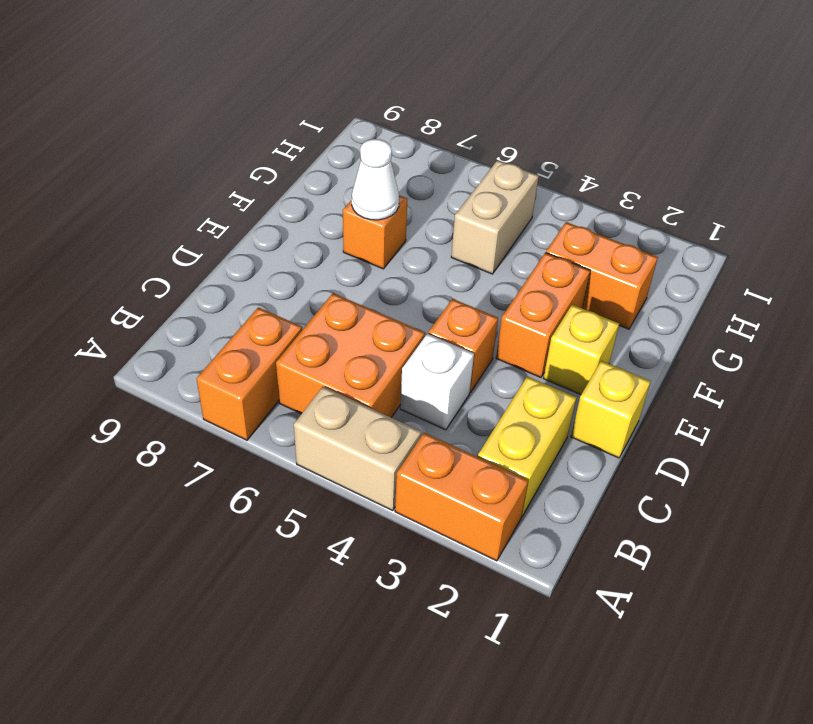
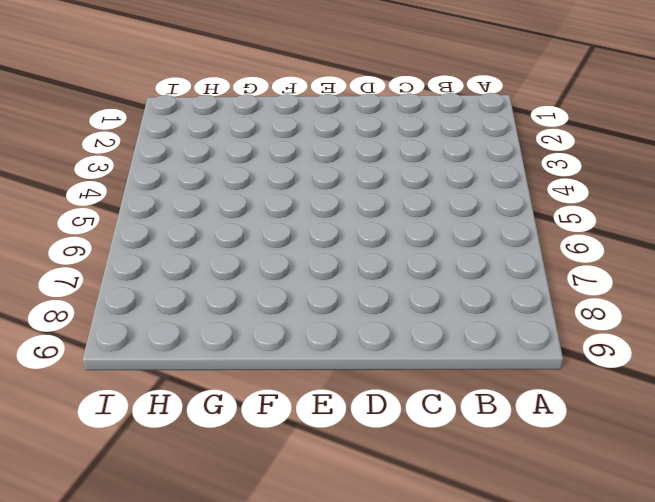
none -> orange brick A2:A3 level 1
none -> tan brick A4:A5 level 1
none -> orange brick A7:B7 level 1

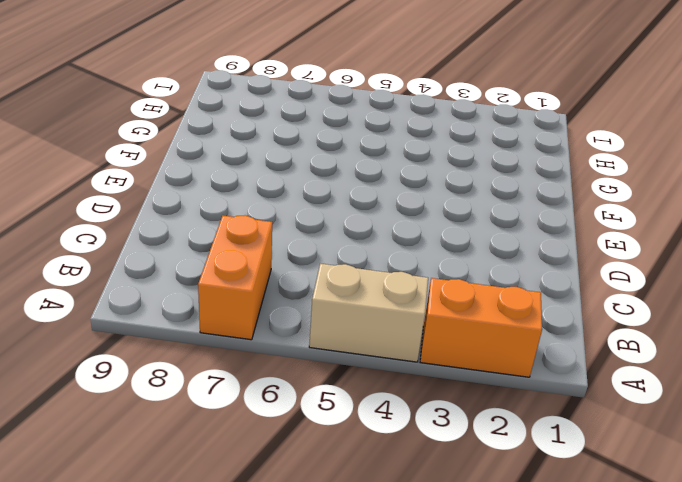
none -> yellow brick B2:C2 level 1
none -> orange brick B5:C6 level 1
none -> white brick C4 level 1

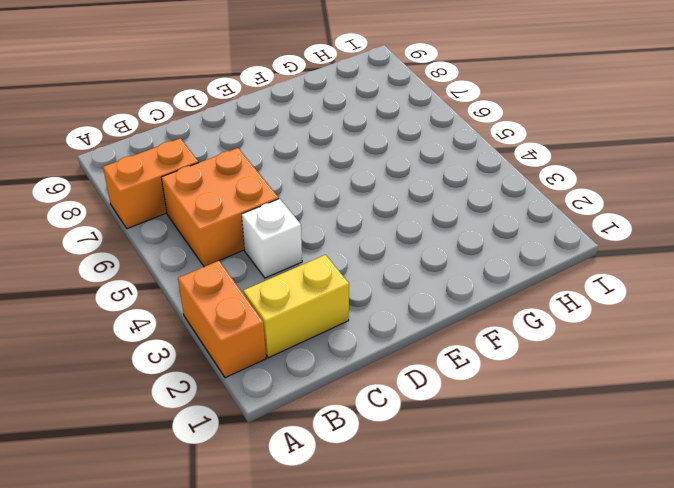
none -> tan brick A4:A5 level 1
none -> yellow brick D1 level 1
none -> orange brick D4 level 1

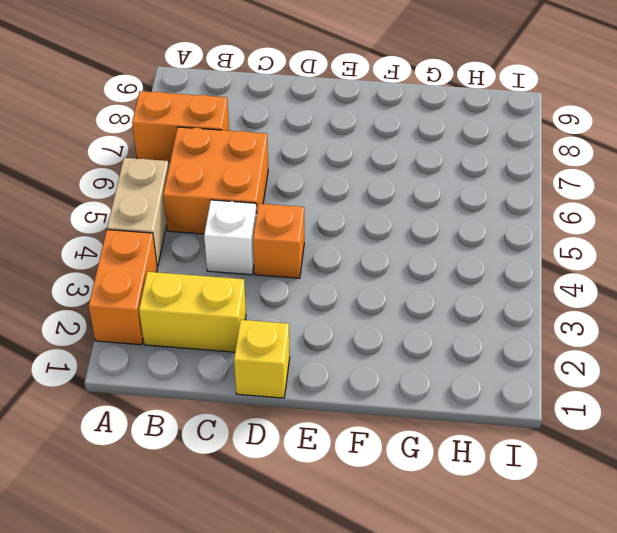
none -> yellow brick E2 level 1
none -> orange brick E3:F3 level 1
none -> orange brick F7 level 1

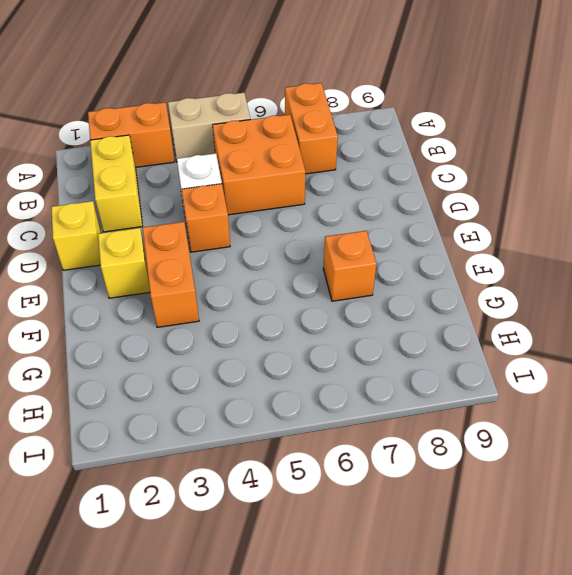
none -> orange brick G2:G3 level 1
none -> tan brick G5:H5 level 1
none -> white cone F7 level 2

